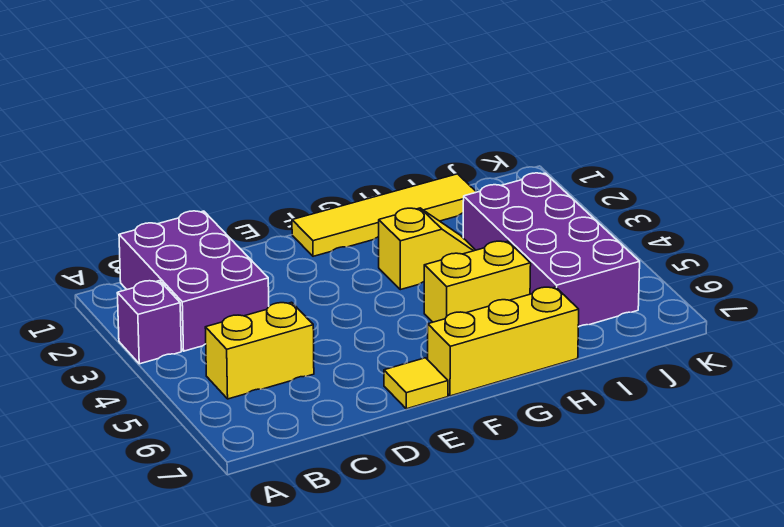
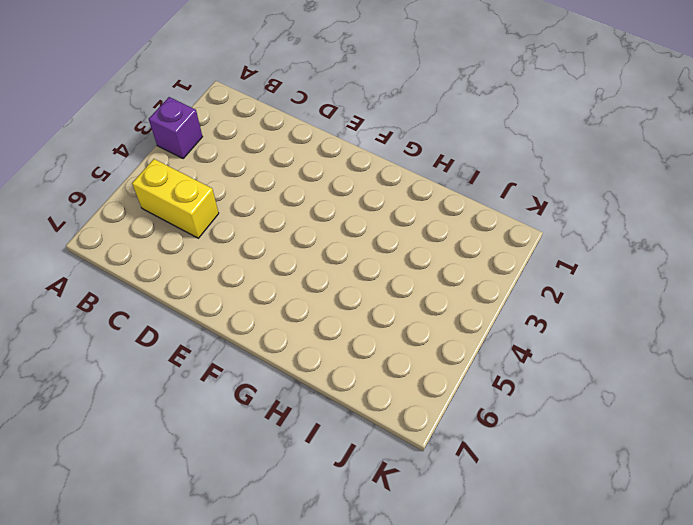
none -> purple brick B1:C3 level 1
none -> yellow tile E7 level 1

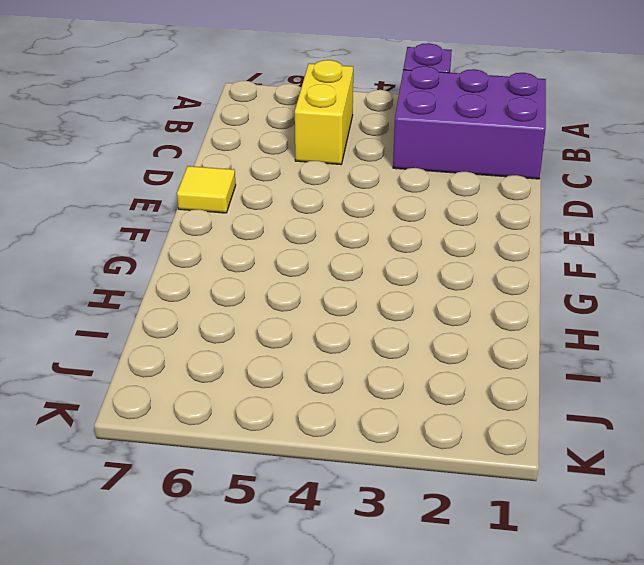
none -> yellow tile F1:I1 level 1
none -> yellow brick F7:H7 level 1

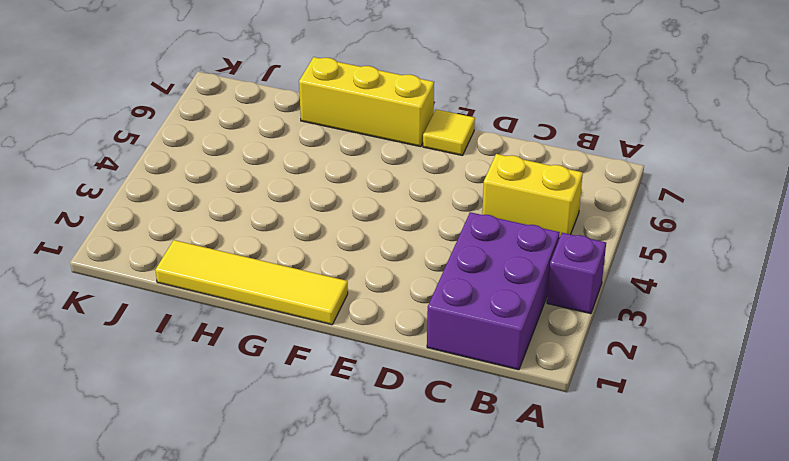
none -> yellow slope G3:H3 level 1 top G
none -> yellow brick G5:H5 level 1

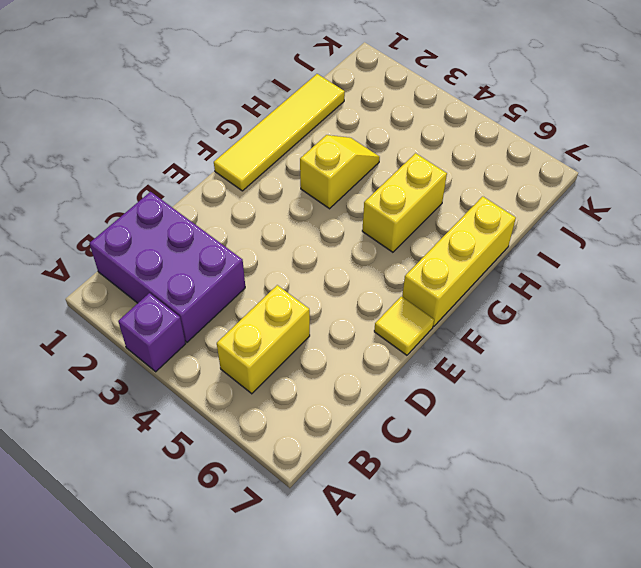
none -> purple brick I3:J6 level 1

